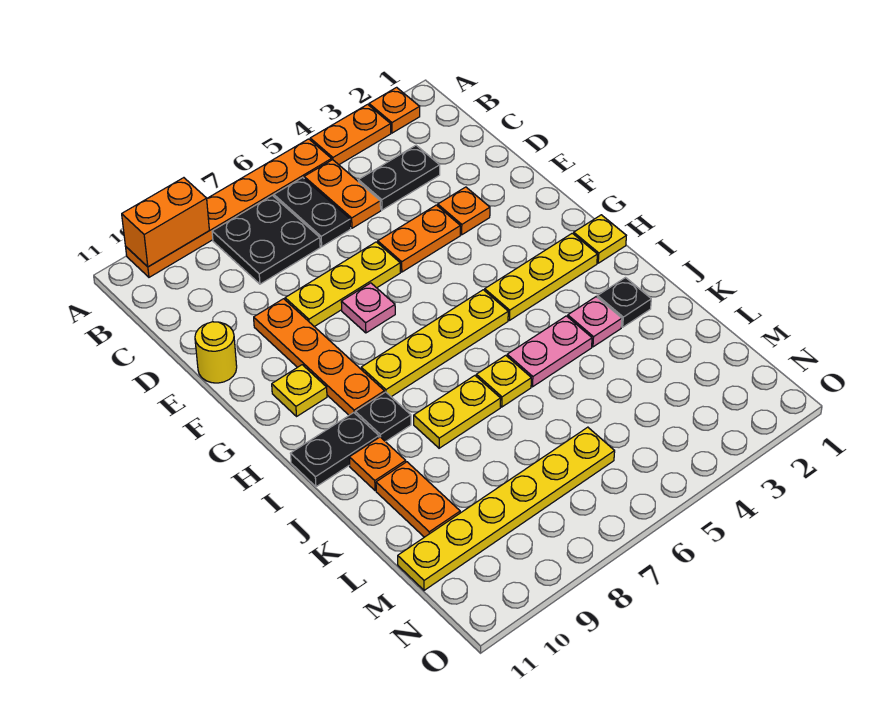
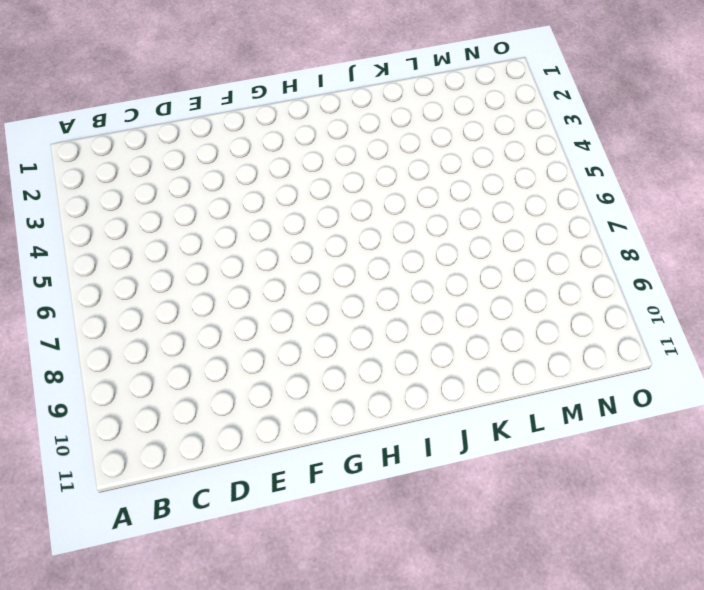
none -> orange plate A2 level 1
none -> orange plate A3:A4 level 1
none -> orange plate A5:A10 level 1

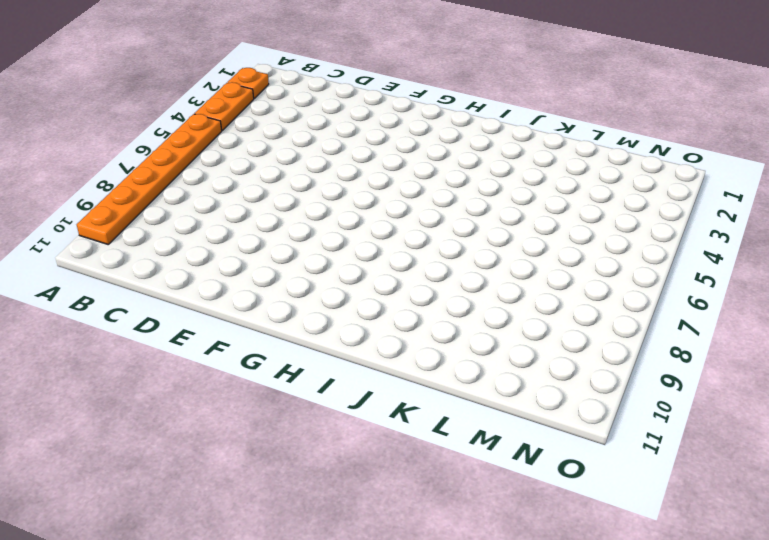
none -> orange plate B5:C5 level 1
none -> black plate B6:C6 level 1
none -> black plate B7:C8 level 1

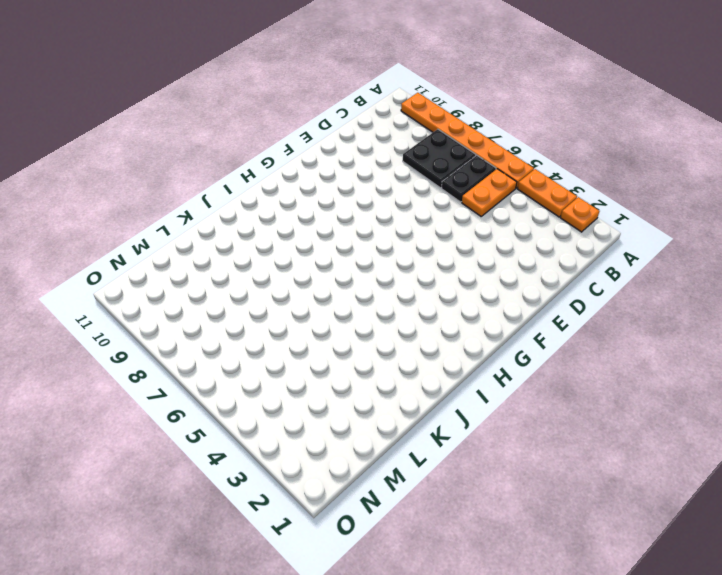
none -> black plate C3:C4 level 1
none -> orange plate E3 level 1
none -> orange plate E4:E5 level 1

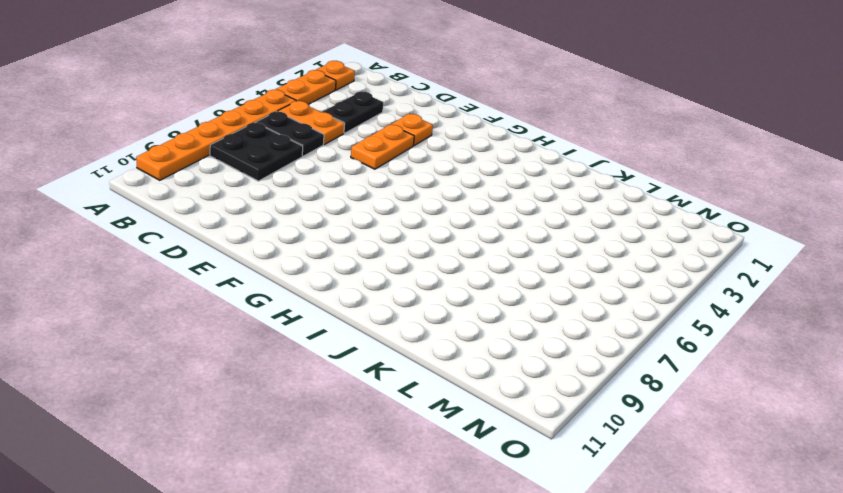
none -> yellow plate E6:E8 level 1
none -> orange plate E9:H9 level 1
none -> yellow round brick E11 level 1

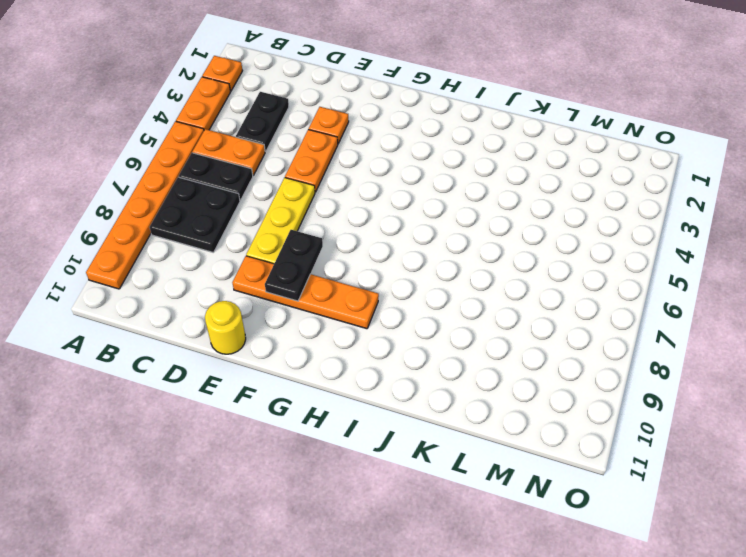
black plate F8:F9 level 2 -> black plate I10:I11 level 1
none -> pink plate F7 level 1
none -> yellow plate G10 level 1
none -> yellow plate H1 level 1

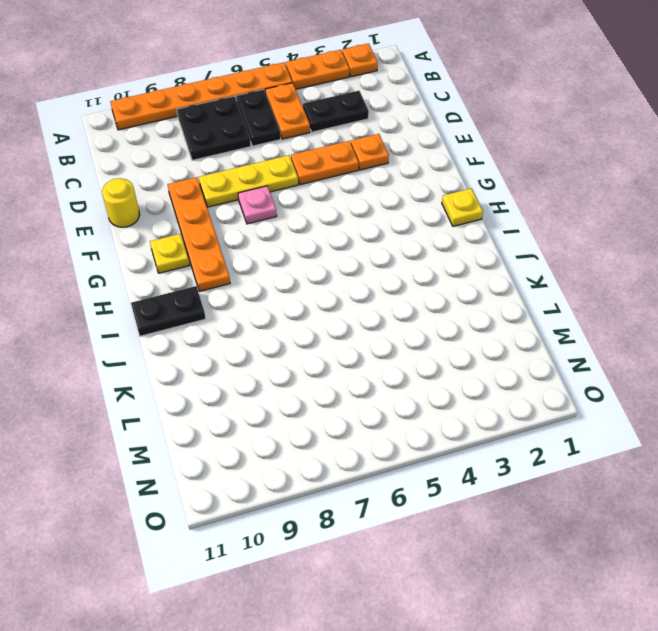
none -> yellow plate H2:H4 level 1
none -> yellow plate H5:H8 level 1
none -> black plate I9 level 1

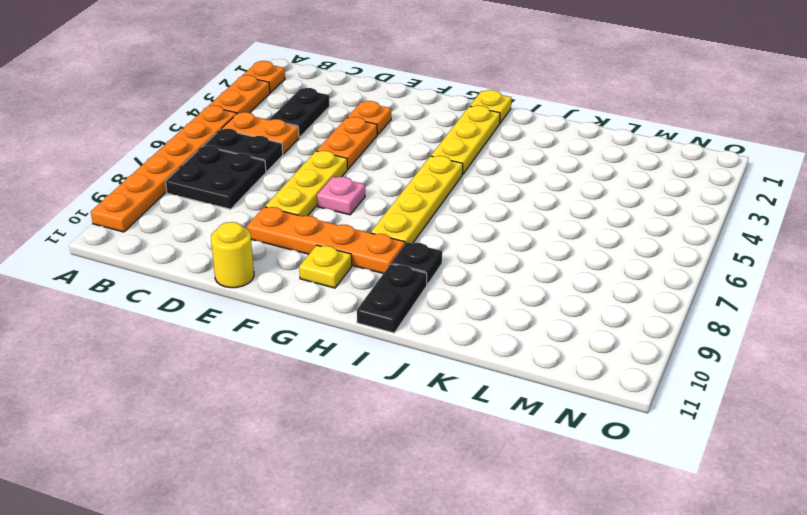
none -> black plate J2 level 1
none -> pink plate J3 level 1
none -> pink plate J4:J5 level 1

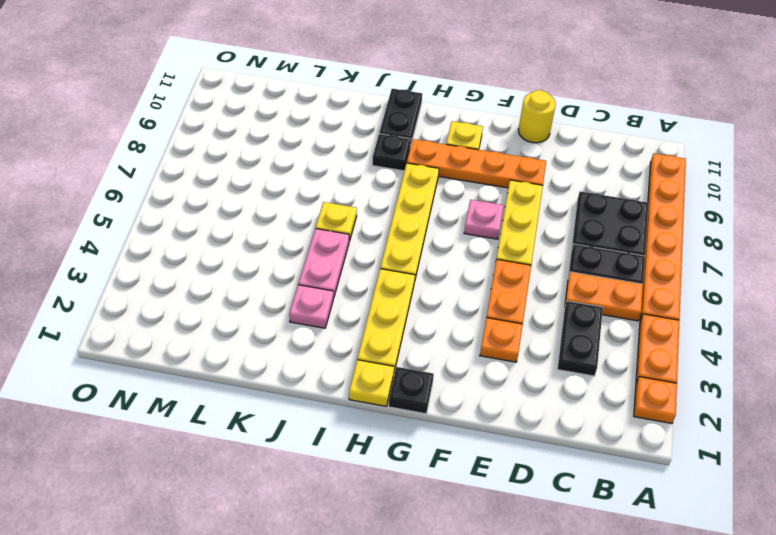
black plate G1 level 1 -> black plate J2 level 1
none -> yellow plate J7:J8 level 1
none -> orange plate J10 level 1
none -> orange plate K10:L10 level 1

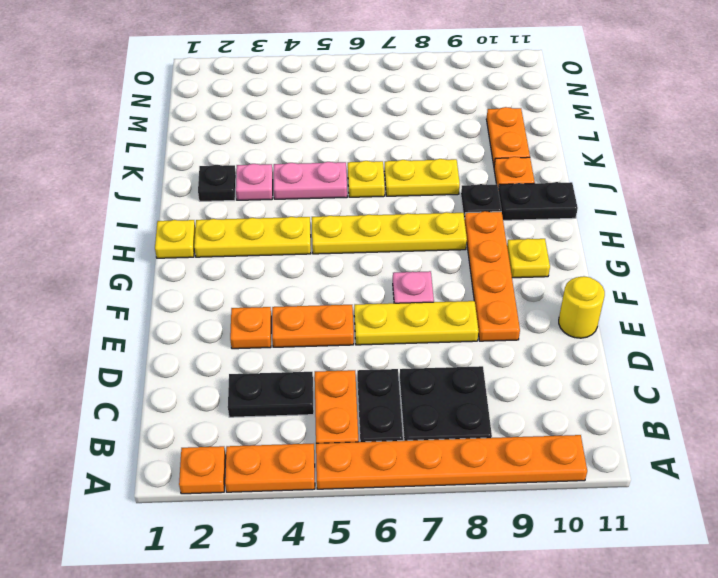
none -> yellow plate M6:M11 level 1
none -> orange brick A9:A10 level 2

